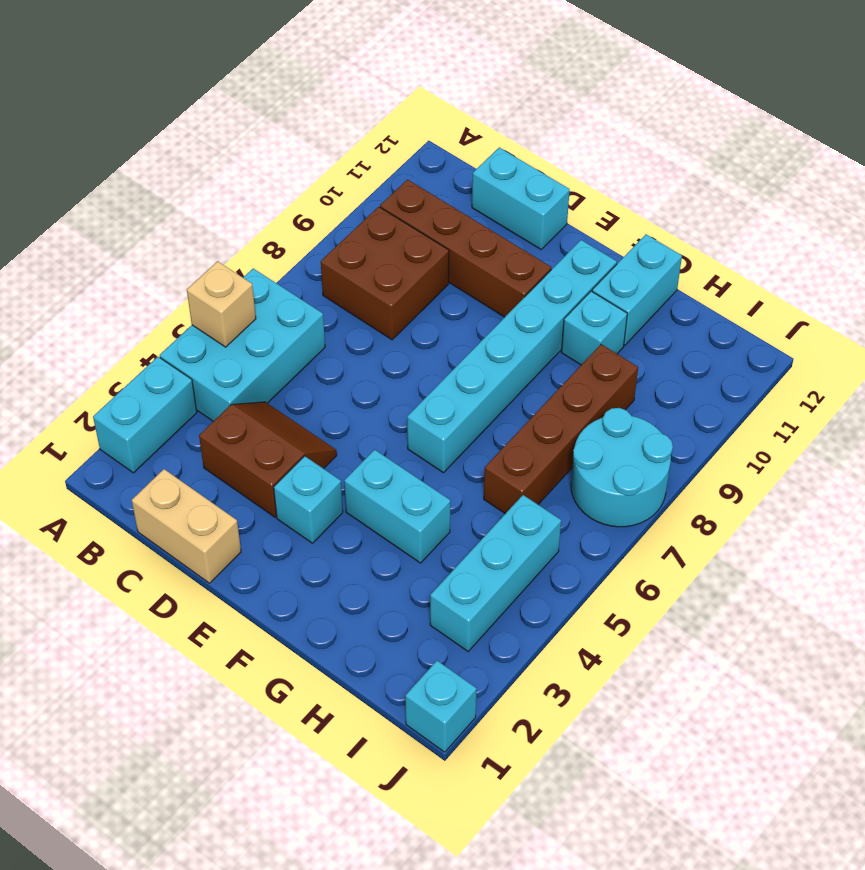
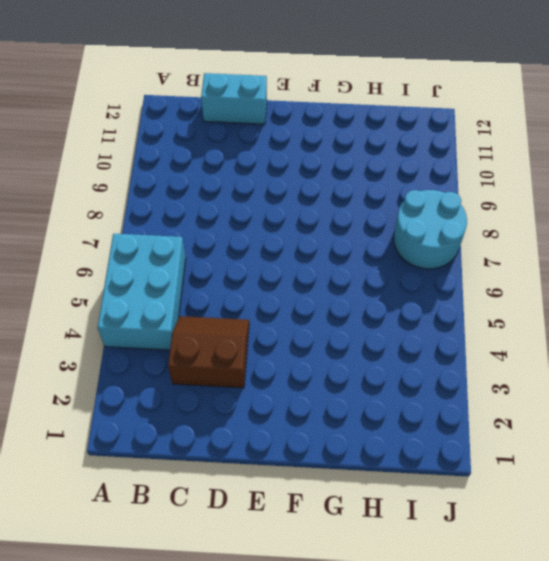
none -> cyan brick A2:A3 level 1
none -> brown brick B8:C9 level 1
none -> brown brick B10:E10 level 1

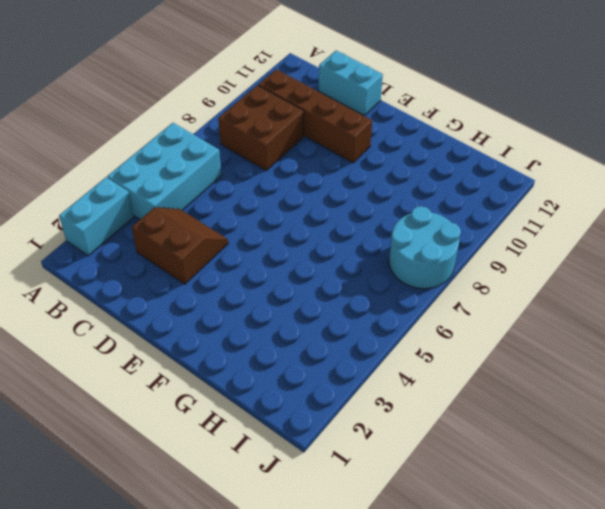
none -> tan brick C1:D1 level 1
none -> cyan brick E3 level 1
none -> cyan brick F4:G4 level 1

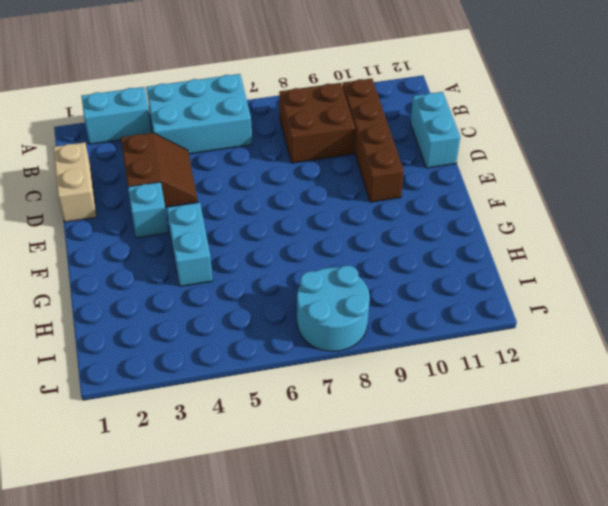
none -> cyan brick F6:F11 level 1
none -> cyan brick G10 level 1
none -> cyan brick G11:G12 level 1

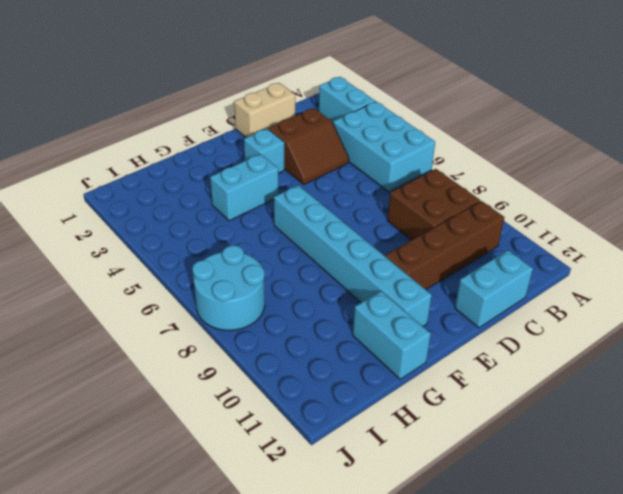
none -> cyan brick G10 level 1
none -> brown brick H6:H9 level 1
none -> cyan brick I3:I5 level 1

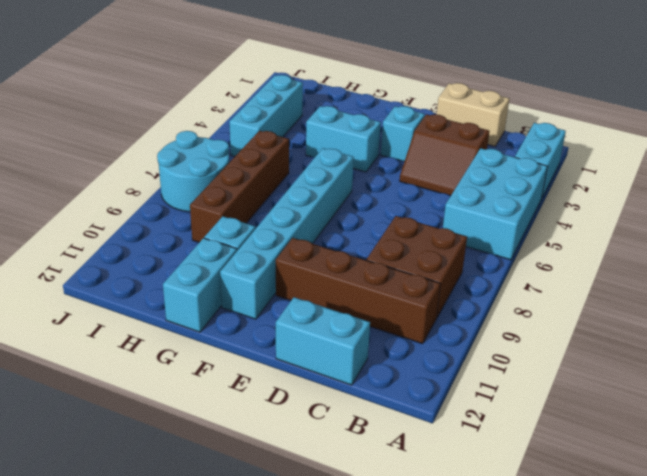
none -> cyan brick J1 level 1
none -> tan brick A5 level 2

